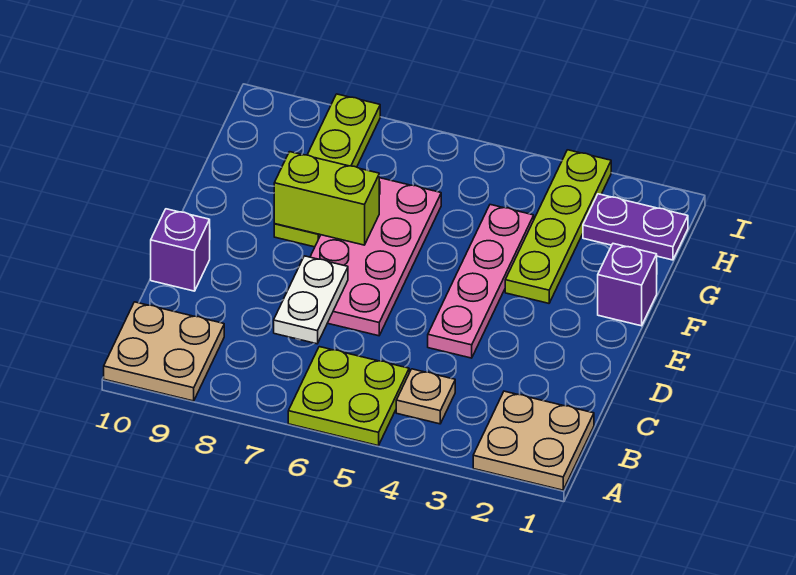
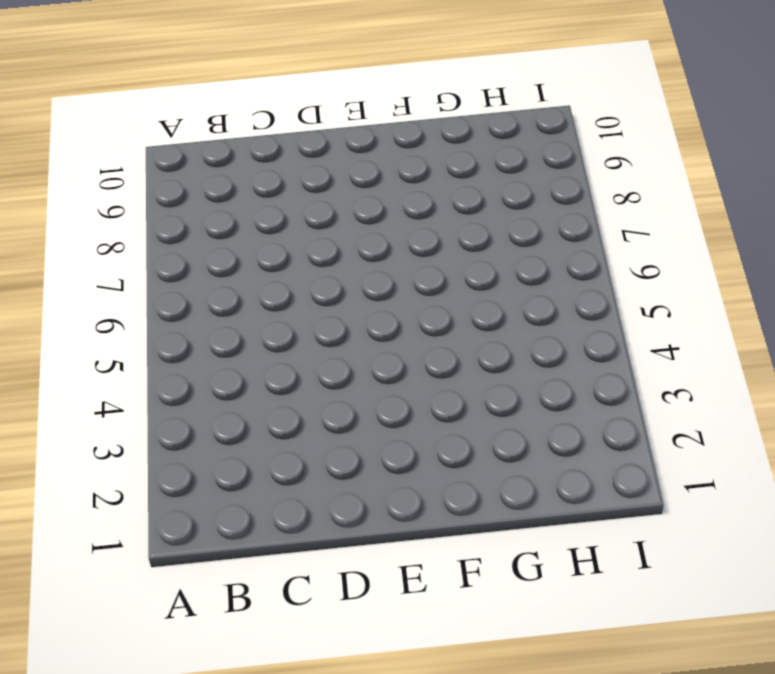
none -> tan plate A1:B2 level 1
none -> lime plate A5:B6 level 1
none -> tan plate A9:B10 level 1

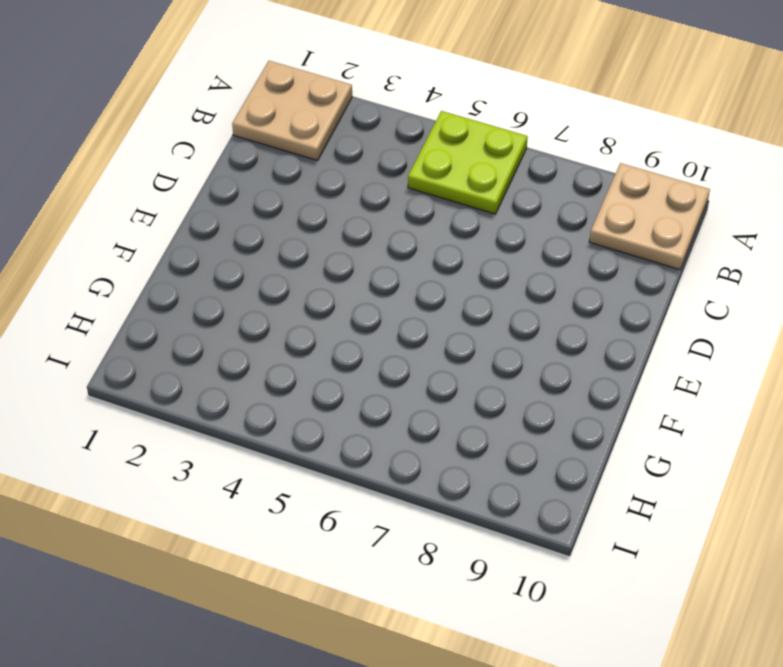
none -> tan plate B4 level 1
none -> pink plate D4:G4 level 1
none -> pink plate D6:G7 level 1

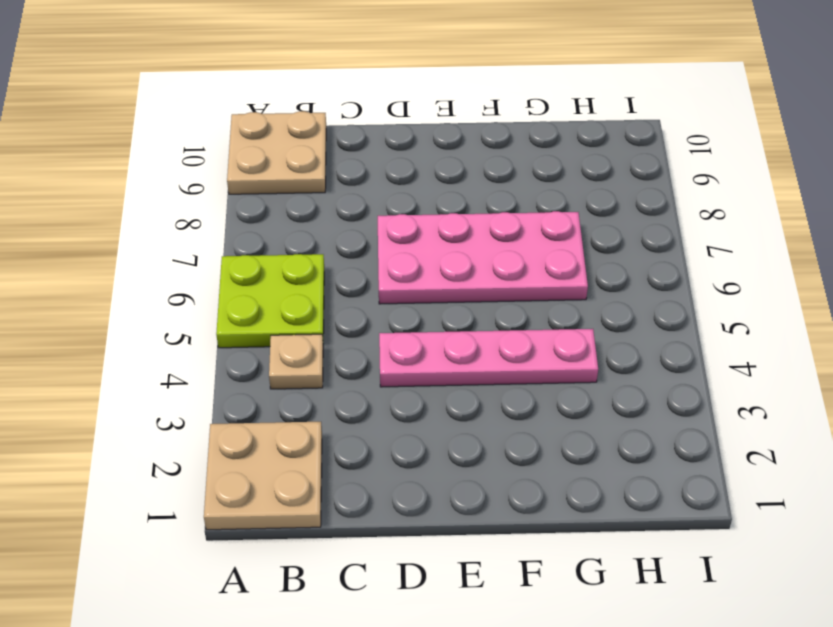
none -> purple brick D10 level 1
none -> purple brick F1 level 1
none -> lime plate F3:I3 level 1

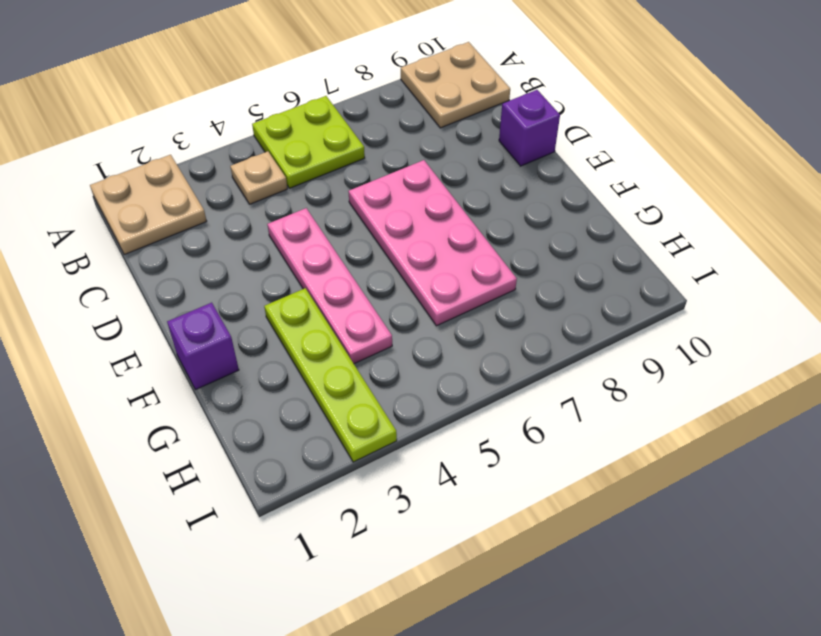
none -> lime plate F8:I8 level 1
none -> purple plate H1:H2 level 1
none -> white plate C7:D7 level 2

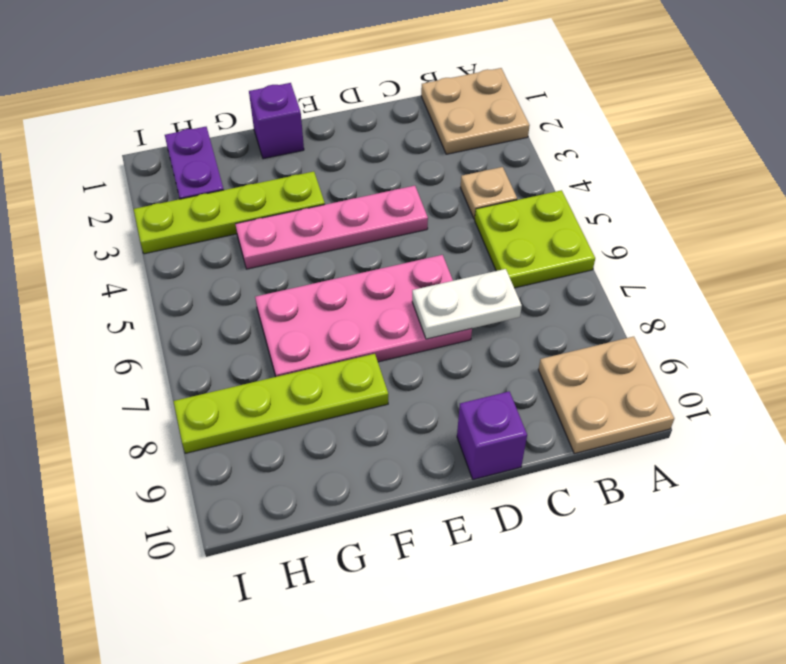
none -> lime brick F7:F8 level 2

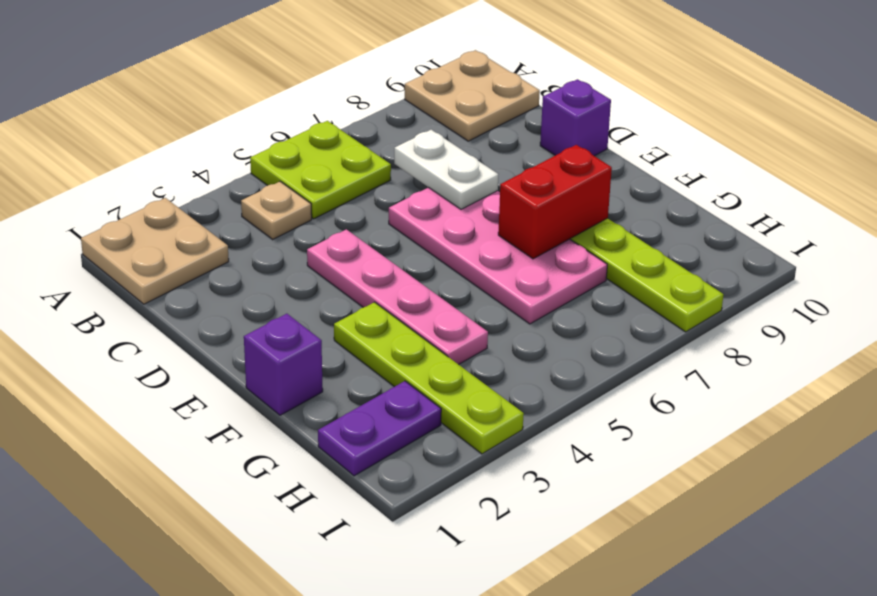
red brick F7:F8 level 2 -> lime brick F7:F8 level 2

